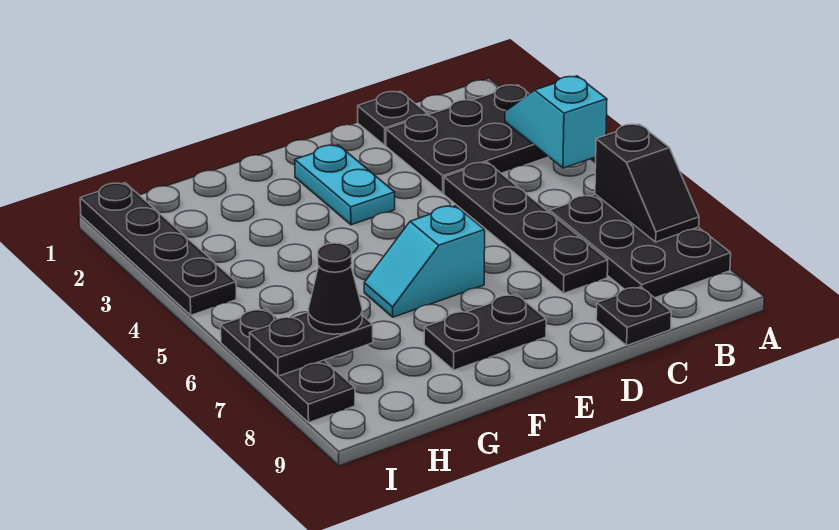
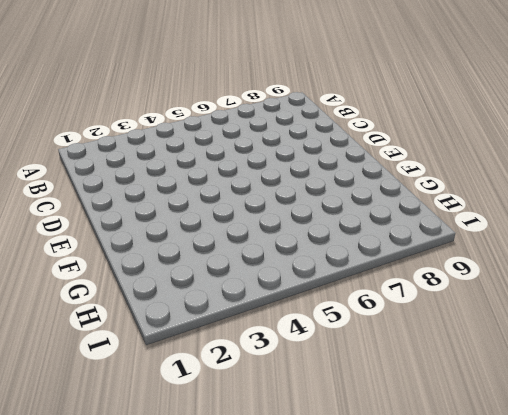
none -> black plate A2:C3 level 1
none -> black plate A6:B8 level 1
none -> black plate C1 level 1

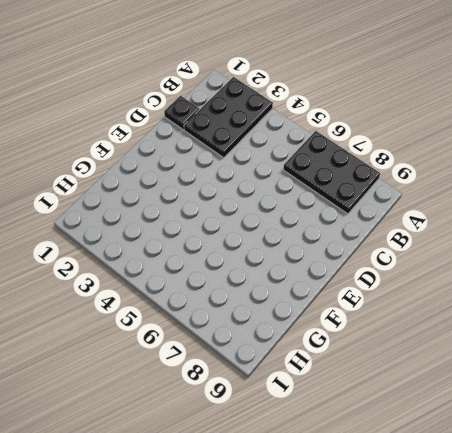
none -> black plate C4:C7 level 1
none -> black plate C9 level 1
none -> cyan plate E2:E3 level 1

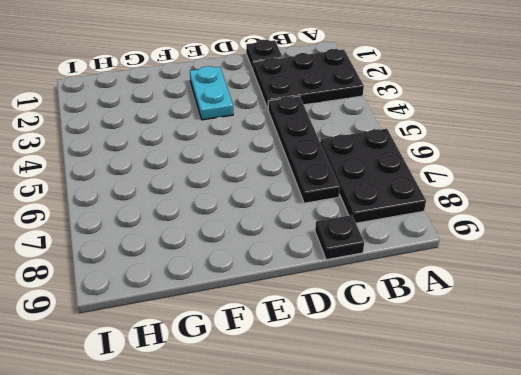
none -> cyan slope E6:F6 level 1 top E
none -> black plate E8:F8 level 1
none -> black plate I1:I4 level 1

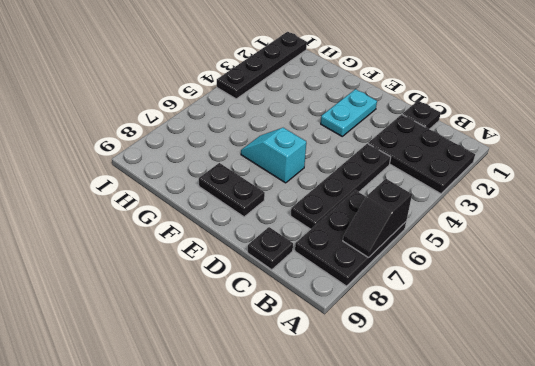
none -> black plate I6:I8 level 1
none -> cyan slope A3:A4 level 2 top 4
none -> black plate H7:I7 level 2

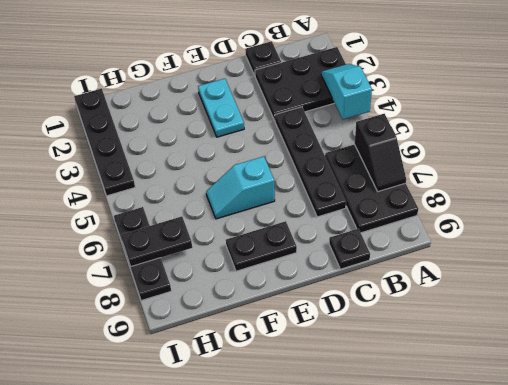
none -> black cone H7 level 3

